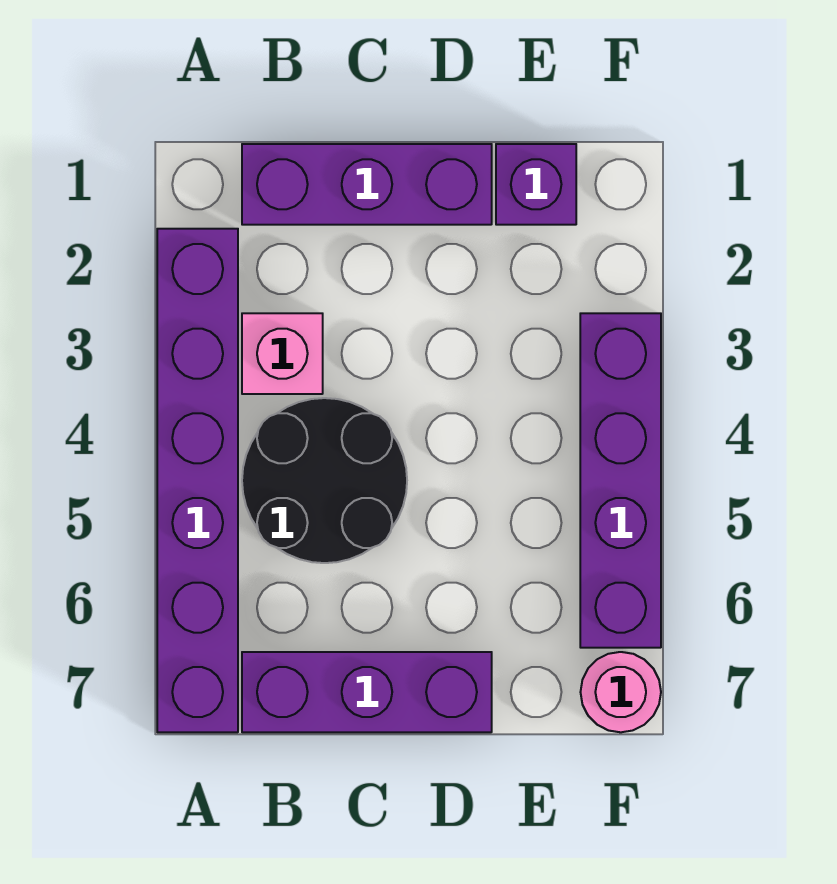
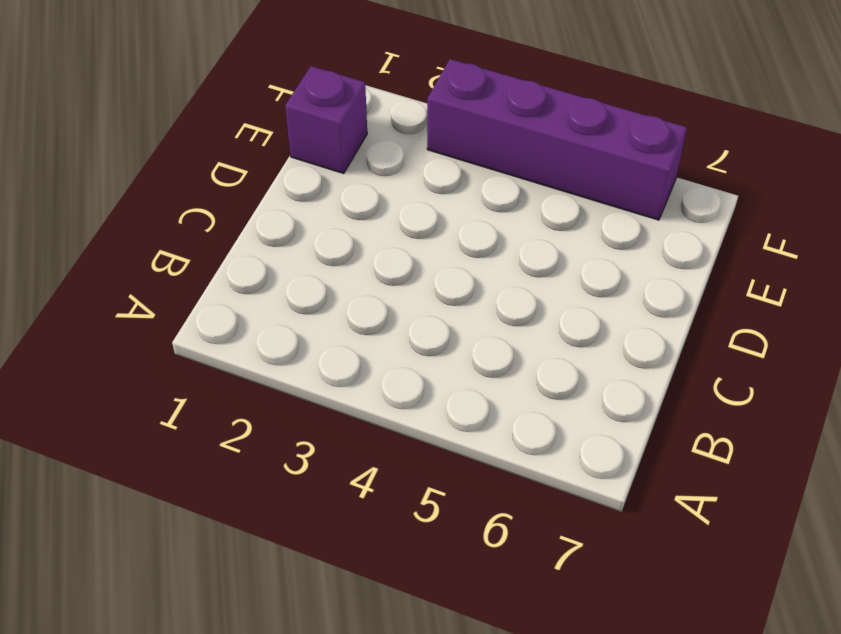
none -> purple brick A2:A7 level 1
none -> purple brick B1:D1 level 1

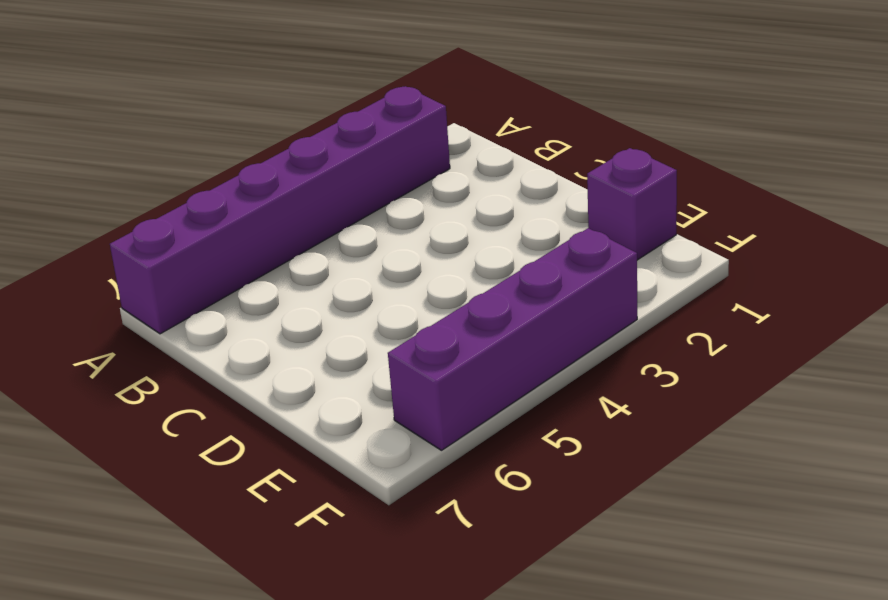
none -> purple brick B1:D1 level 1
none -> pink brick B3 level 1

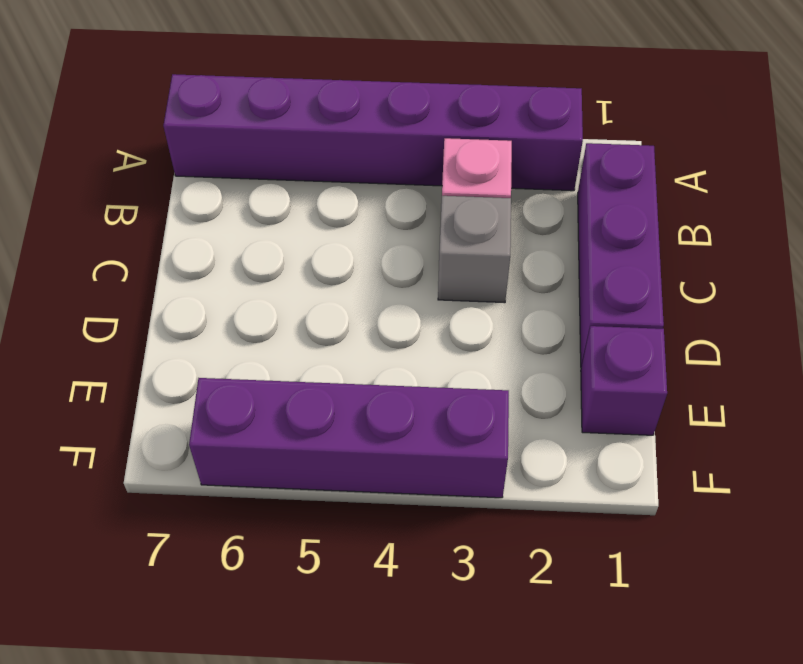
grey brick C3 level 1 -> none
none -> black round brick B4:C5 level 1
none -> purple brick B7:D7 level 1

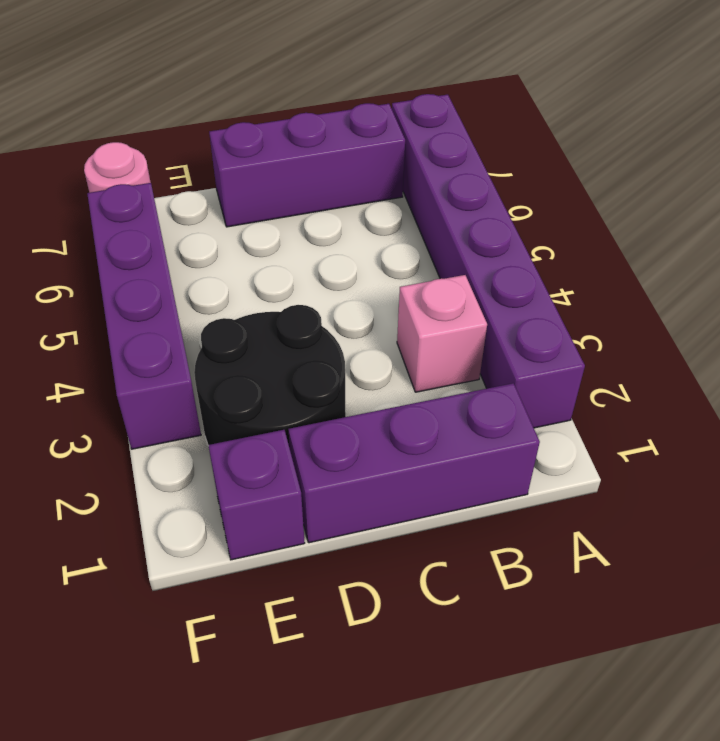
black round brick D2:E3 level 1 -> black round brick B4:C5 level 1

